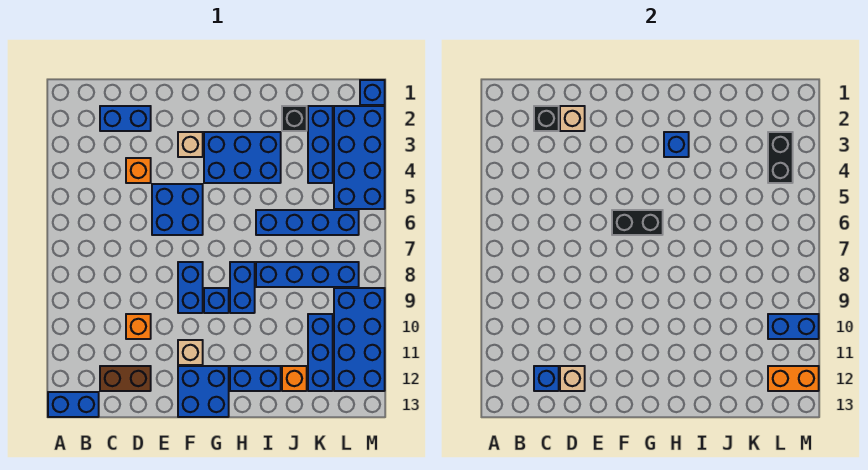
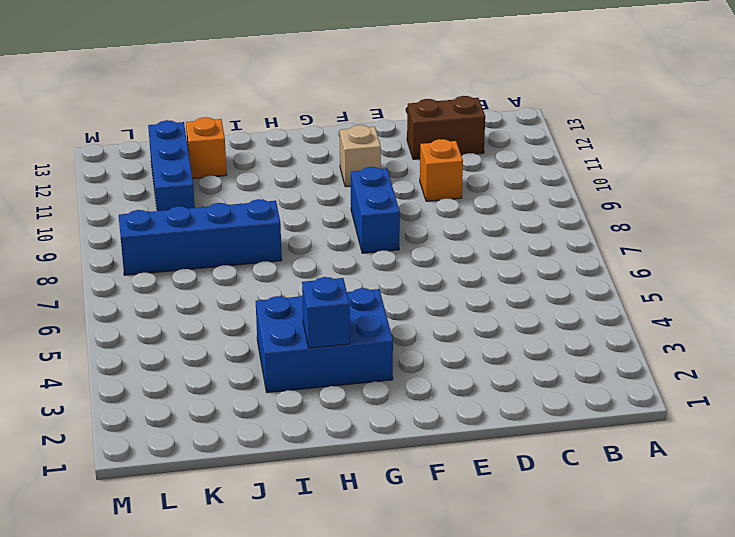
none -> blue brick A13:B13 level 1
none -> blue brick C2:D2 level 1
none -> orange brick D4 level 1
none -> blue brick E5:F6 level 1

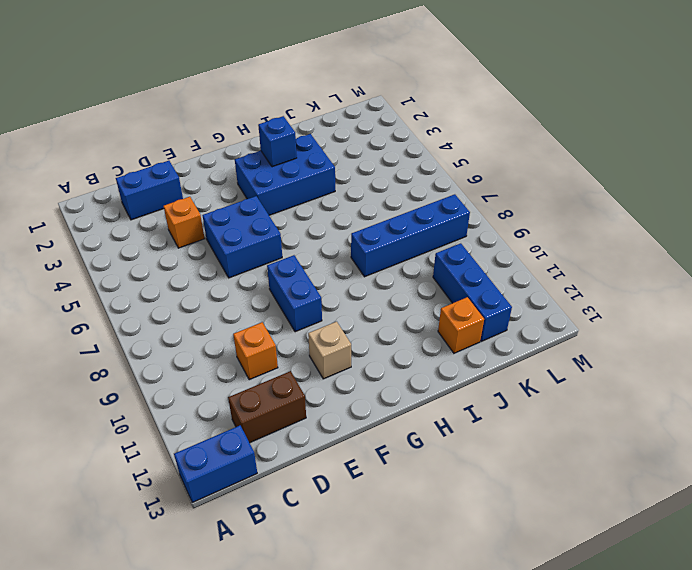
none -> tan brick F3 level 1
none -> blue brick F12:G13 level 1
none -> blue brick G9 level 1
none -> blue brick H8:H9 level 1

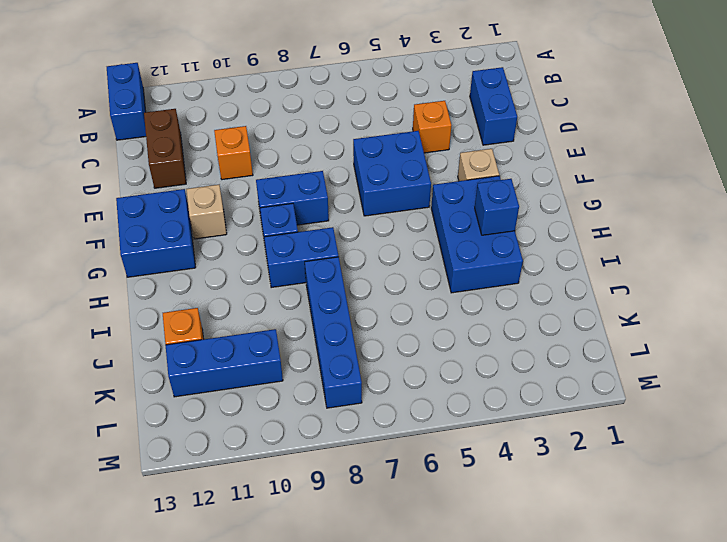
none -> blue brick H12:I12 level 1
none -> blue brick I6:L6 level 1
none -> black brick J2 level 1
none -> blue brick K2:K4 level 1

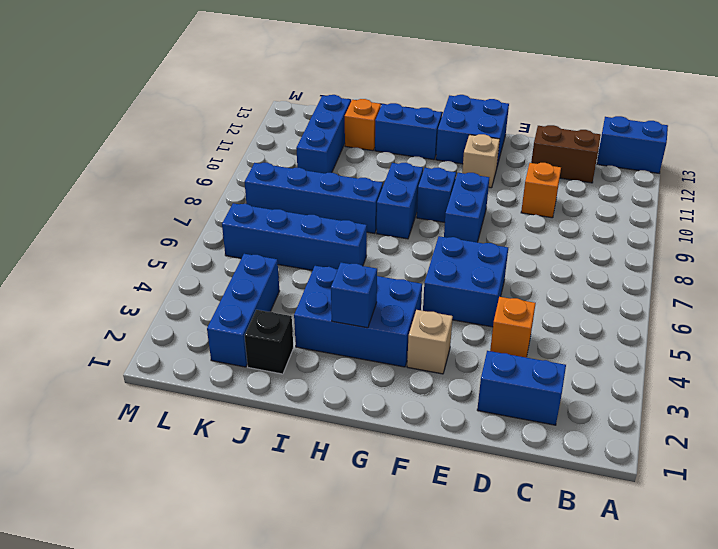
none -> blue brick L2:M5 level 1
none -> blue brick L9:M12 level 1
none -> blue brick M1 level 1
none -> black brick C2 level 2

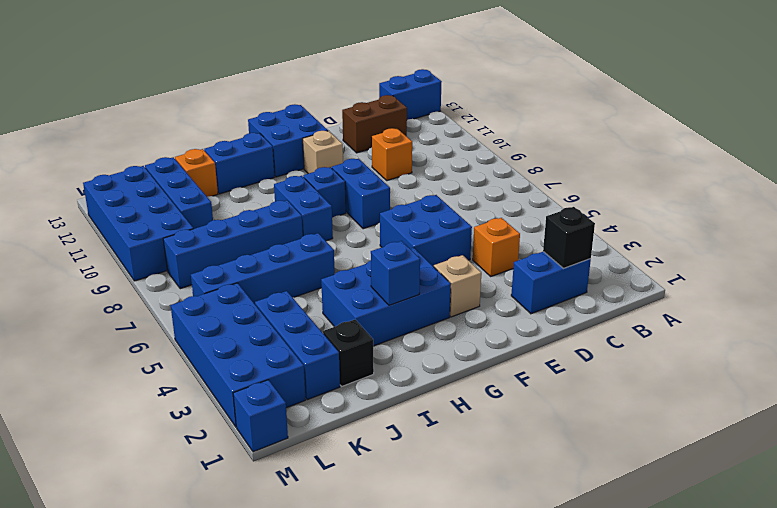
none -> blue brick C12 level 2
none -> tan brick D2 level 2
none -> tan brick D12 level 2
none -> black brick F6:G6 level 2

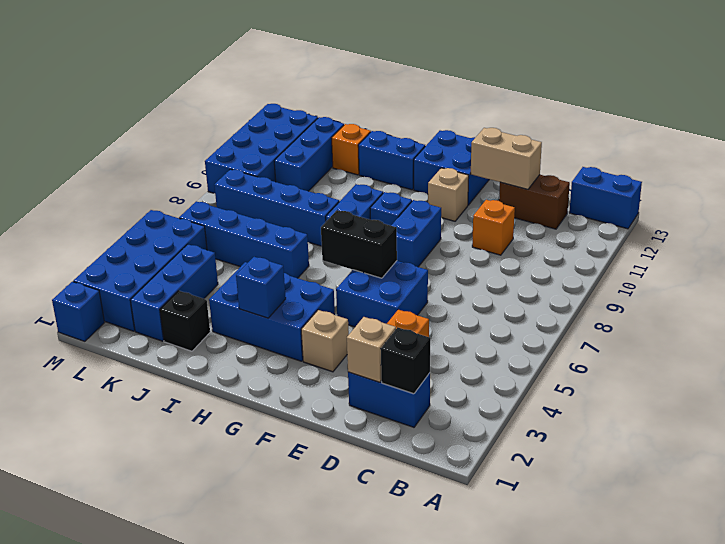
tan brick D12:E12 level 2 -> tan brick D12 level 2
none -> blue brick C12 level 2
none -> black brick L3:L4 level 2
none -> blue brick L10:M10 level 2
none -> orange brick L12:M12 level 2

